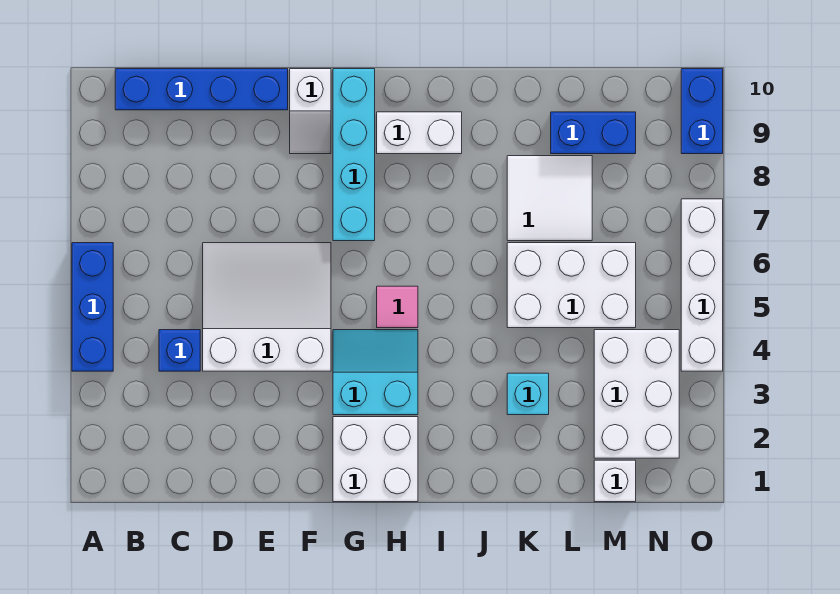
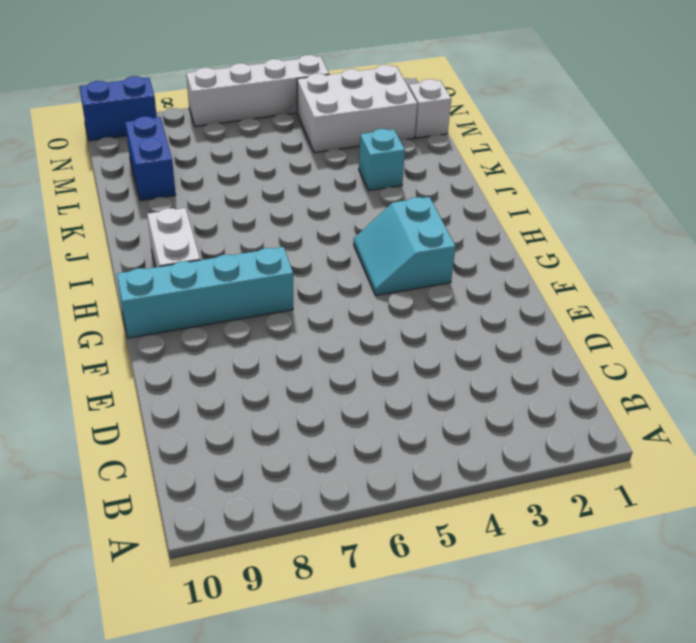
none -> blue brick A4:A6 level 1
none -> blue brick B10:E10 level 1
none -> blue brick C4 level 1

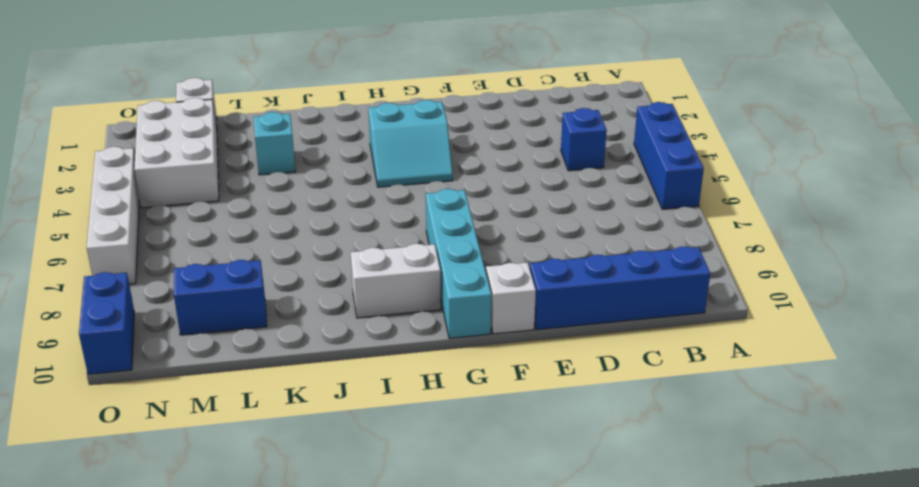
none -> white slope D4:F6 level 1 top 4
none -> white brick G1:H2 level 1
none -> pink tile H5 level 1

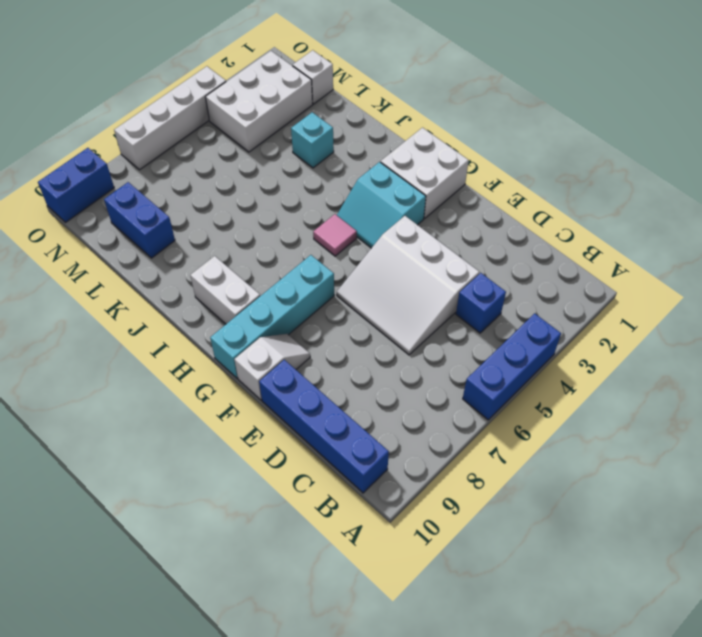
none -> white brick K5:M6 level 1
none -> white tile K7:L8 level 1

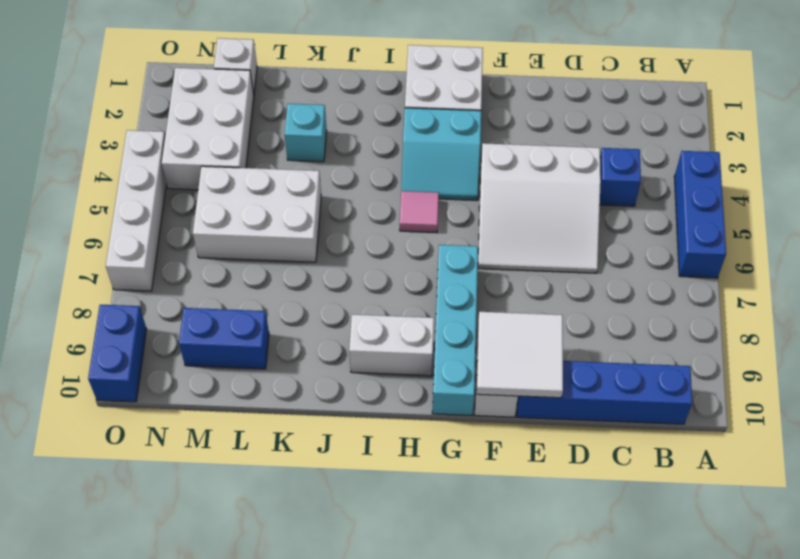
white tile E9:F10 level 2 -> white tile K7:L8 level 1

